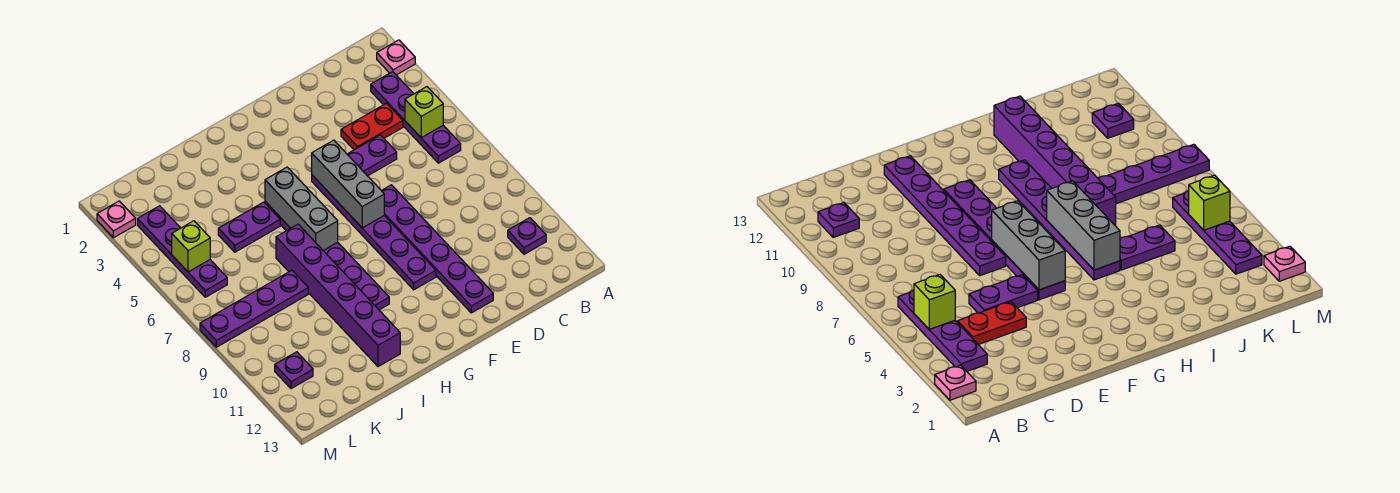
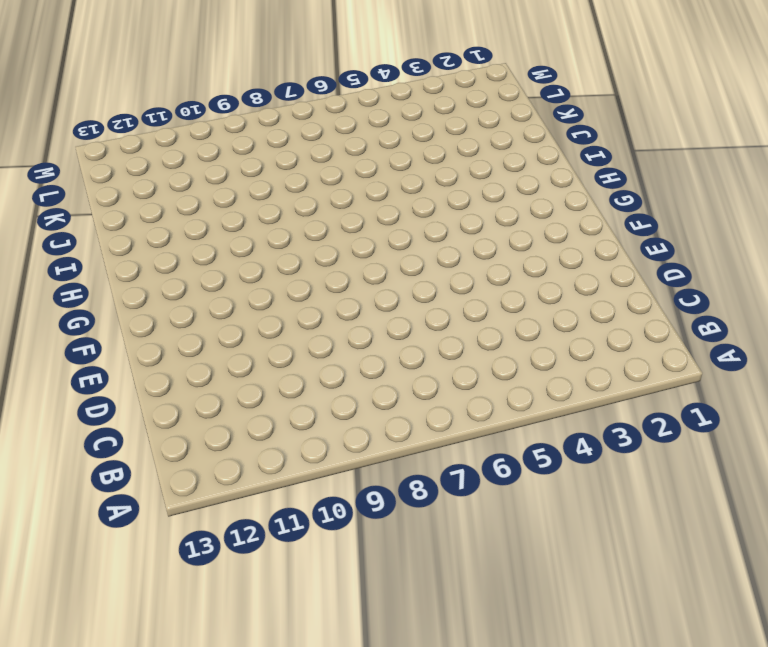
none -> pink plate A2 level 1
none -> purple plate B3:B6 level 1
none -> purple plate B11 level 1

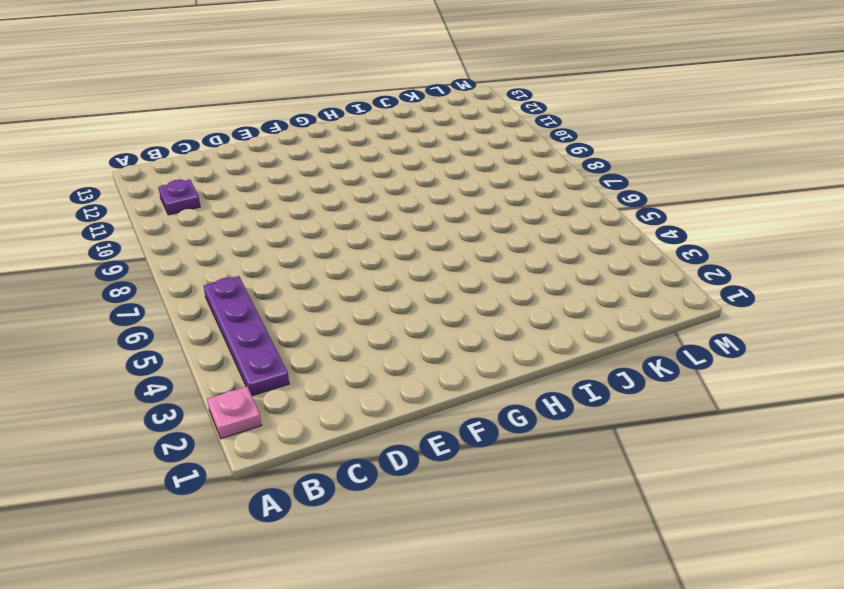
none -> red plate C4:D4 level 1
none -> purple plate D5:E5 level 1
none -> purple plate E7:E12 level 1

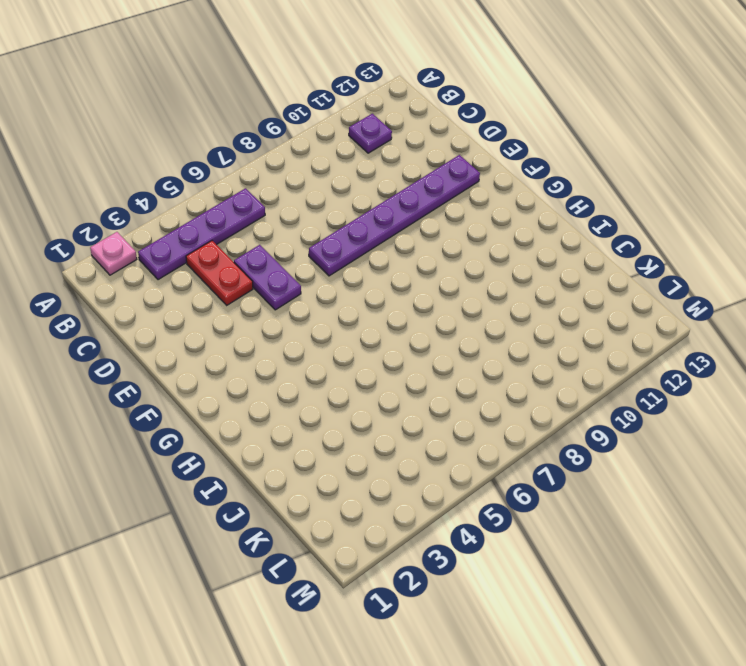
none -> purple plate F5:F10 level 1
none -> purple plate H5:H10 level 1
none -> purple plate I5:J5 level 1

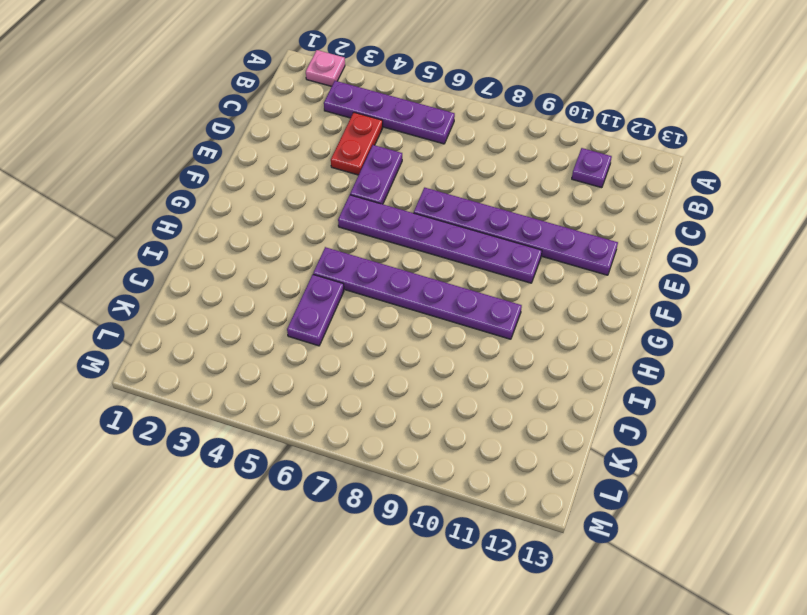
none -> purple brick I7:I12 level 1
none -> purple plate J8:M8 level 1
none -> purple plate L3:L6 level 1

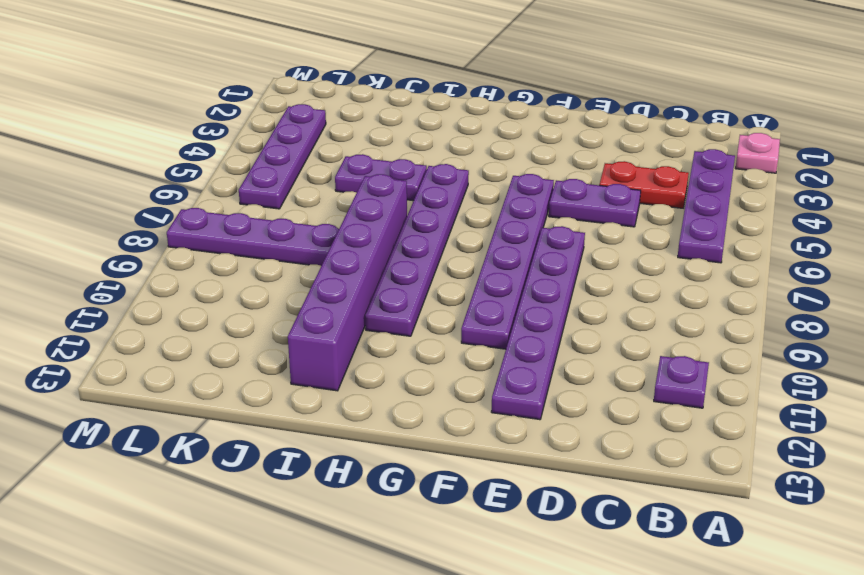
none -> purple plate L11 level 1
none -> pink plate M2 level 1
none -> lime brick B5 level 2

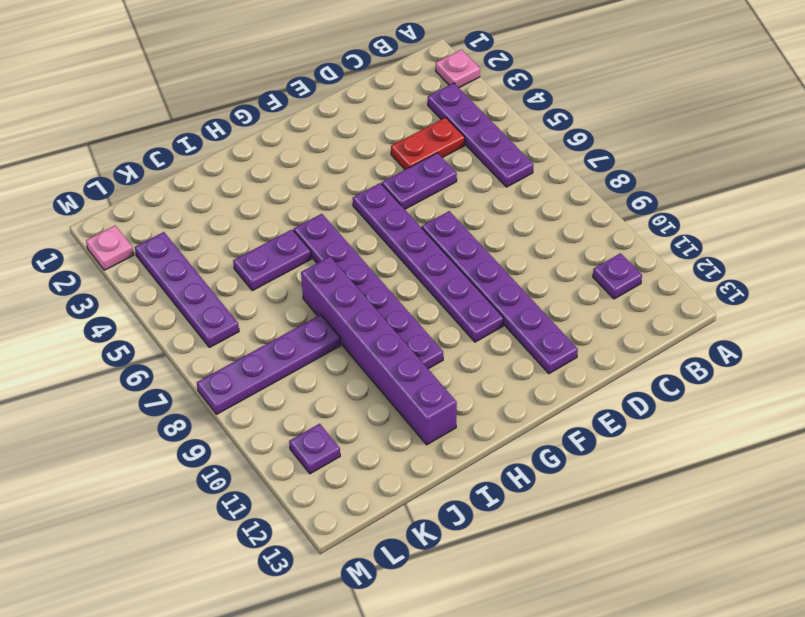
none -> lime brick B5 level 2
none -> grey brick F5:F7 level 2
none -> grey brick H5:H7 level 2

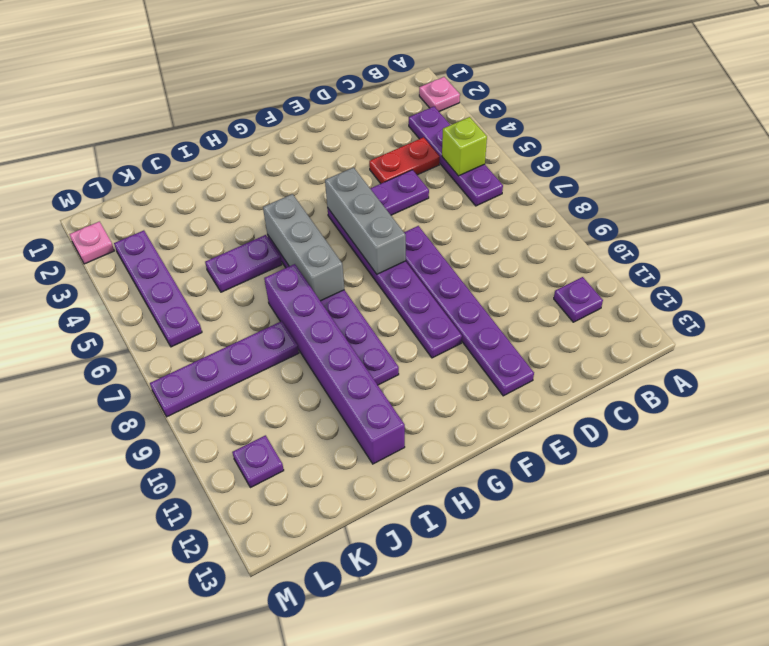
none -> lime brick L5 level 2

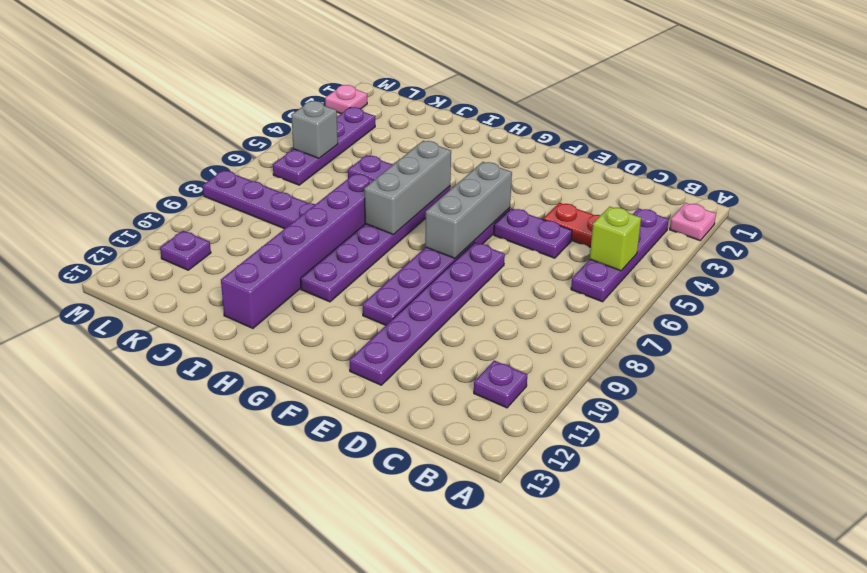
grey brick L5 level 2 -> lime brick L5 level 2

